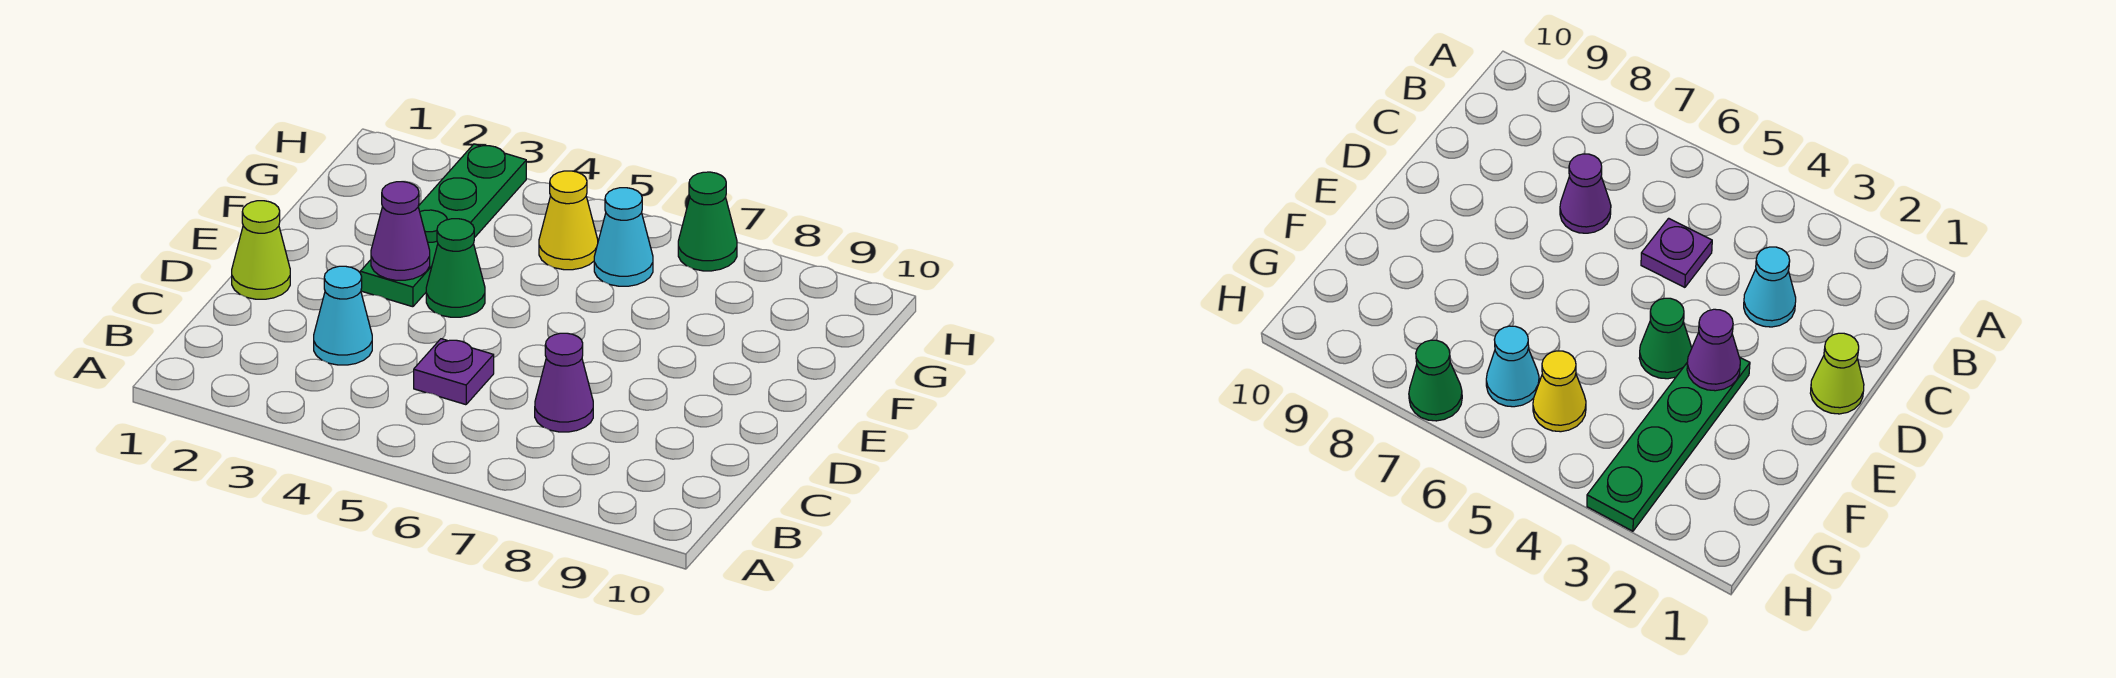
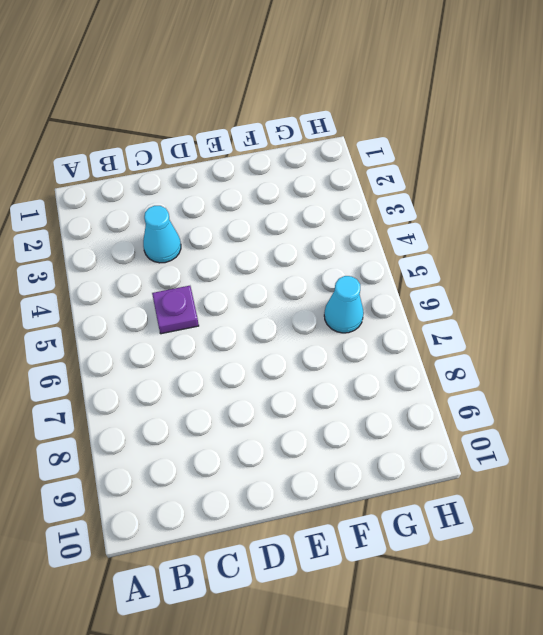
none -> purple cone C7 level 1
none -> lime cone D1 level 1

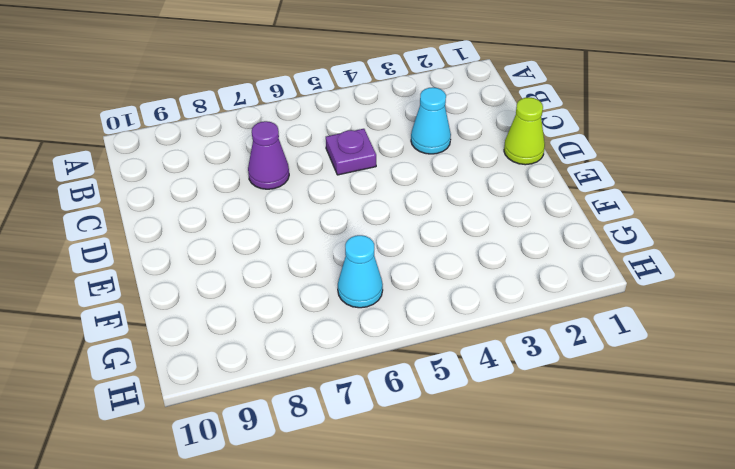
none -> green plate E3:H3 level 1
none -> green cone E4 level 1

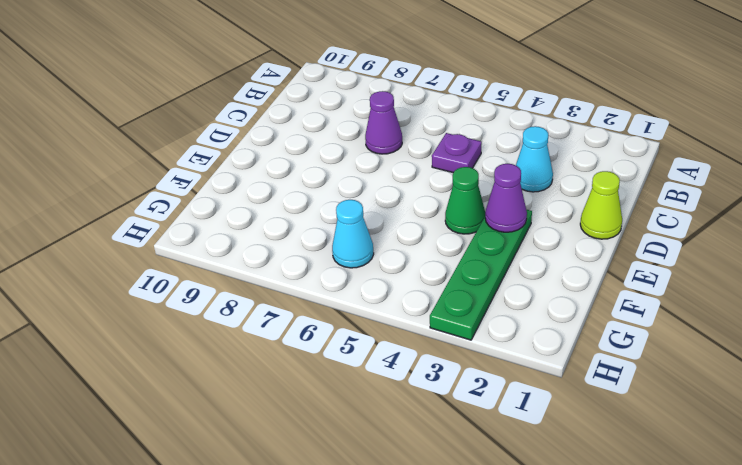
none -> yellow cone G5 level 1
none -> green cone H7 level 1

